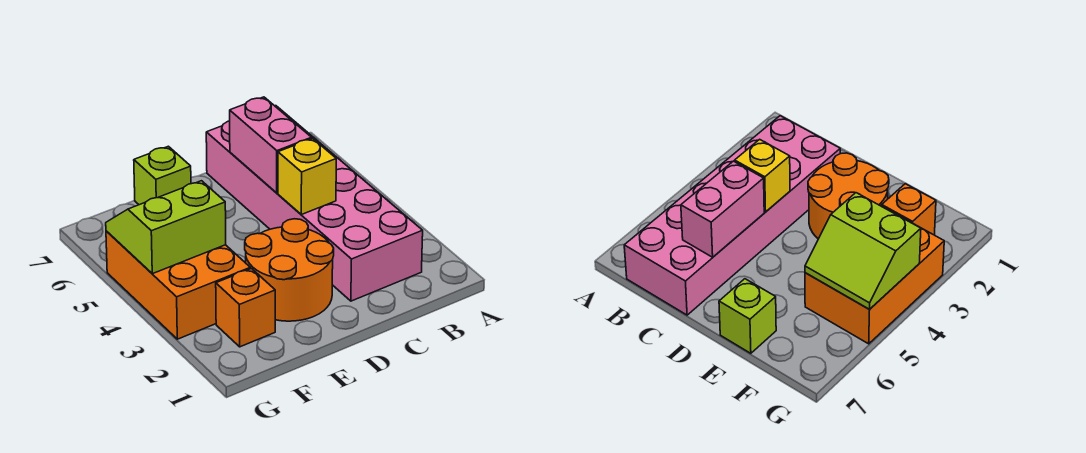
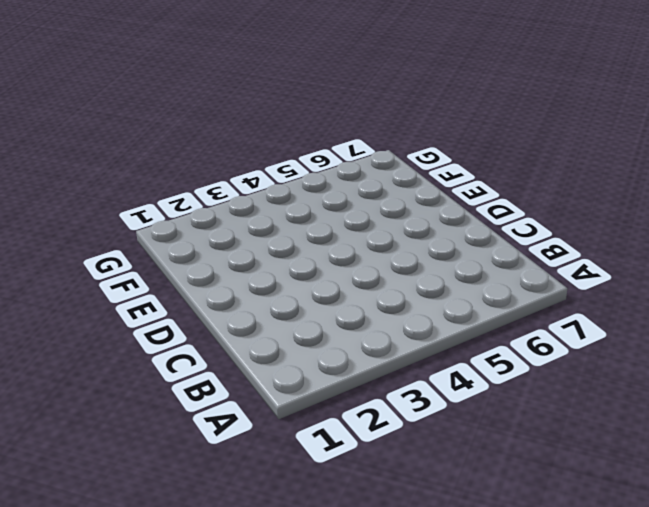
none -> pink brick B2:C7 level 1
none -> orange round brick D2:E3 level 1

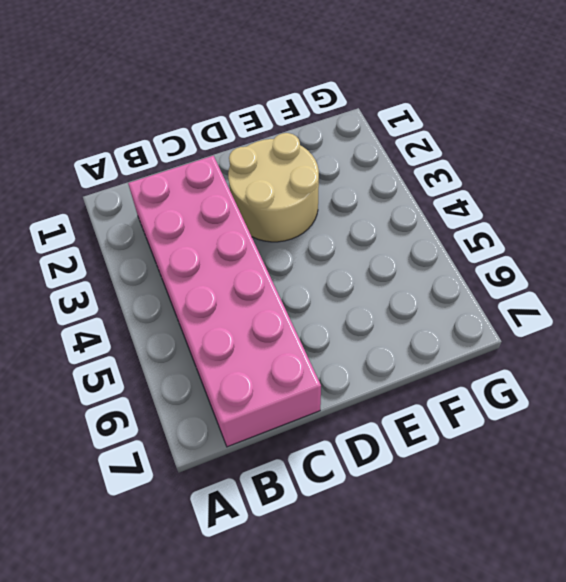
tan round brick D2:E3 level 1 -> orange round brick D2:E3 level 1
none -> lime brick E7 level 1
none -> orange brick F2 level 1

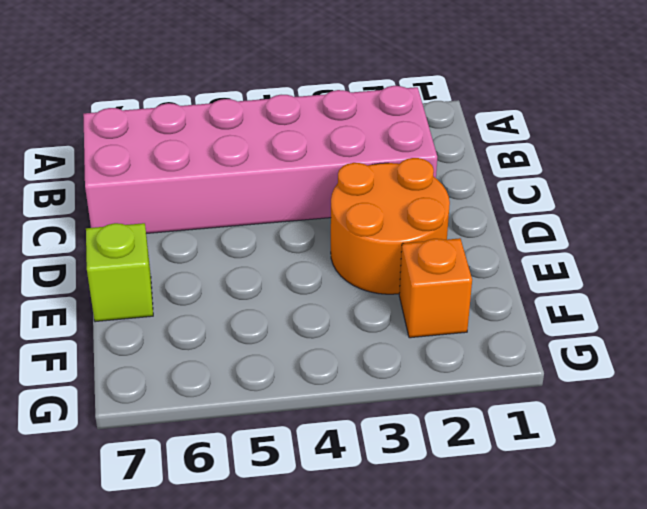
none -> orange brick F3:G5 level 1
none -> yellow brick C4 level 2

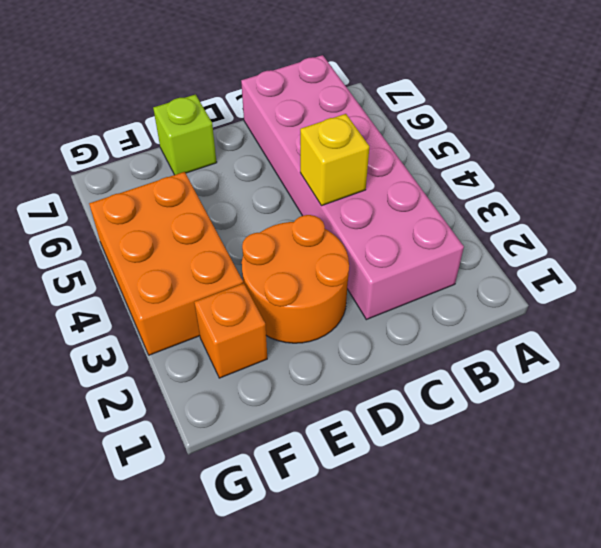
none -> pink brick C5:C6 level 2
none -> lime slope F4:G5 level 2 top 4

